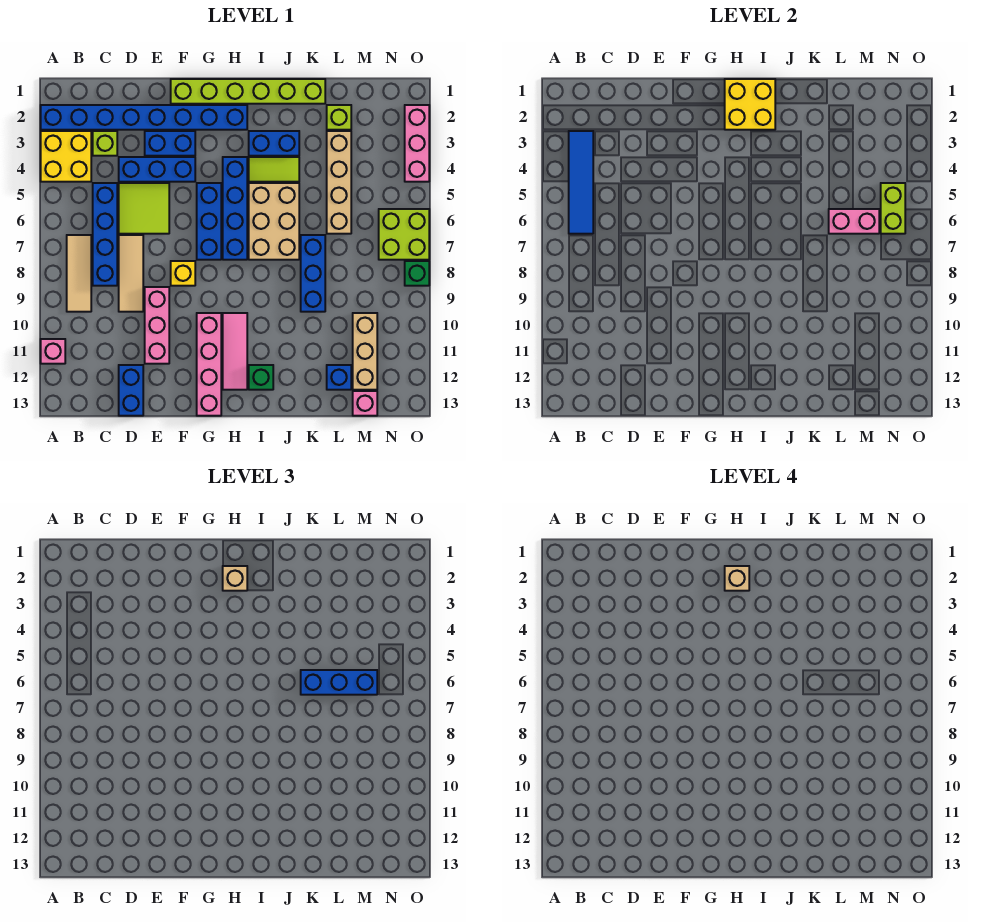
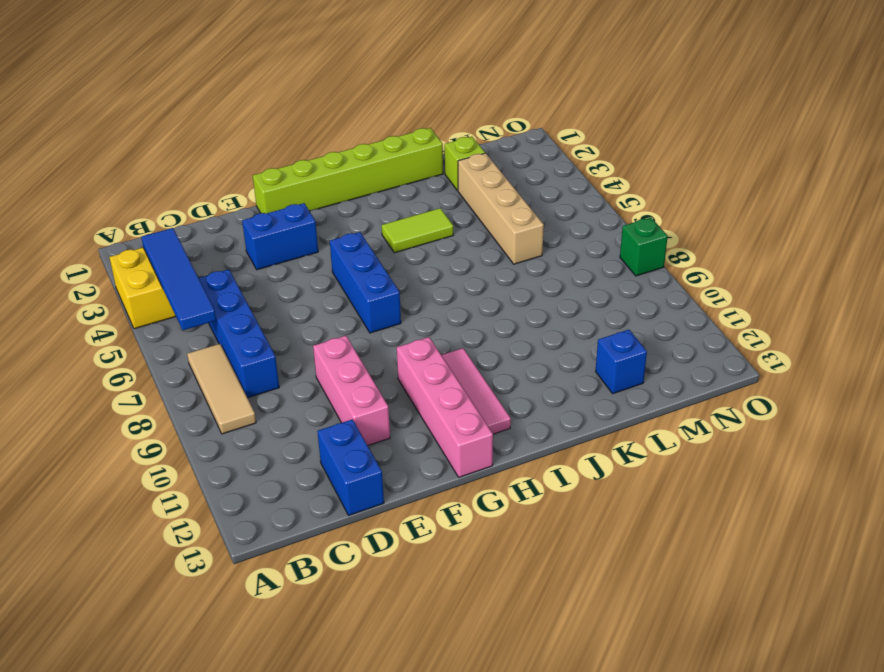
none -> blue brick A2:H2 level 1
none -> pink brick A11 level 1
none -> lime brick C3 level 1
none -> blue brick D4:F4 level 1

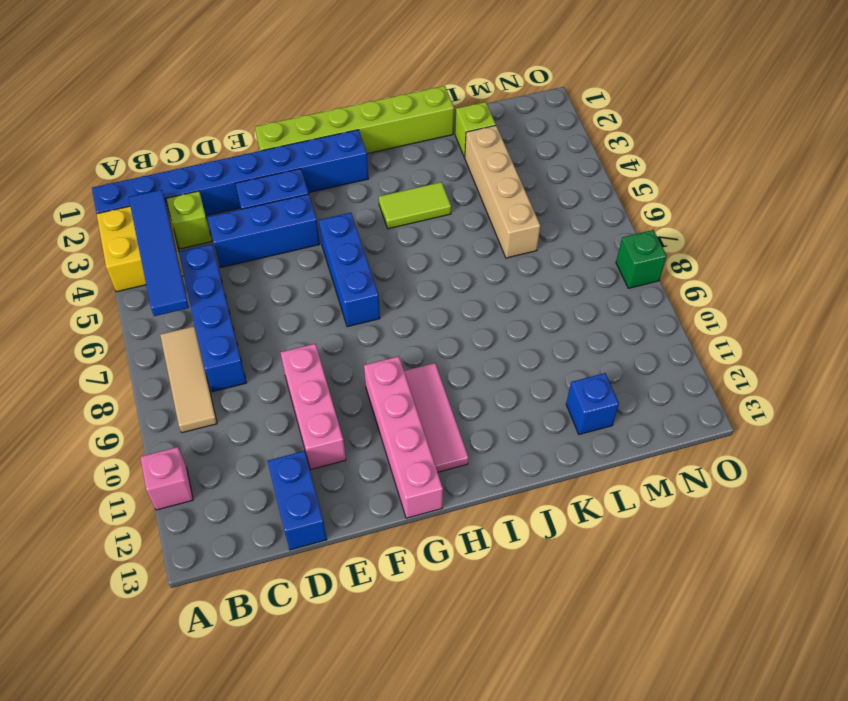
none -> lime tile D5:E6 level 1
none -> tan tile D7:D9 level 1
none -> yellow brick F8 level 1
none -> blue brick H4:H7 level 1

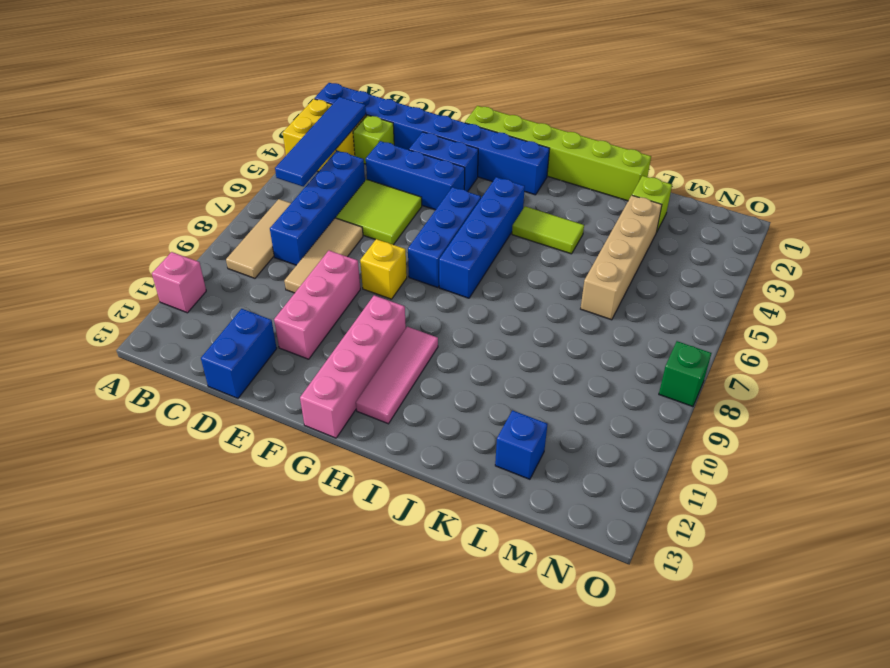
none -> blue brick I3:J3 level 1
none -> tan brick I5:J7 level 1
none -> green brick I12 level 1
none -> blue brick K7:K9 level 1

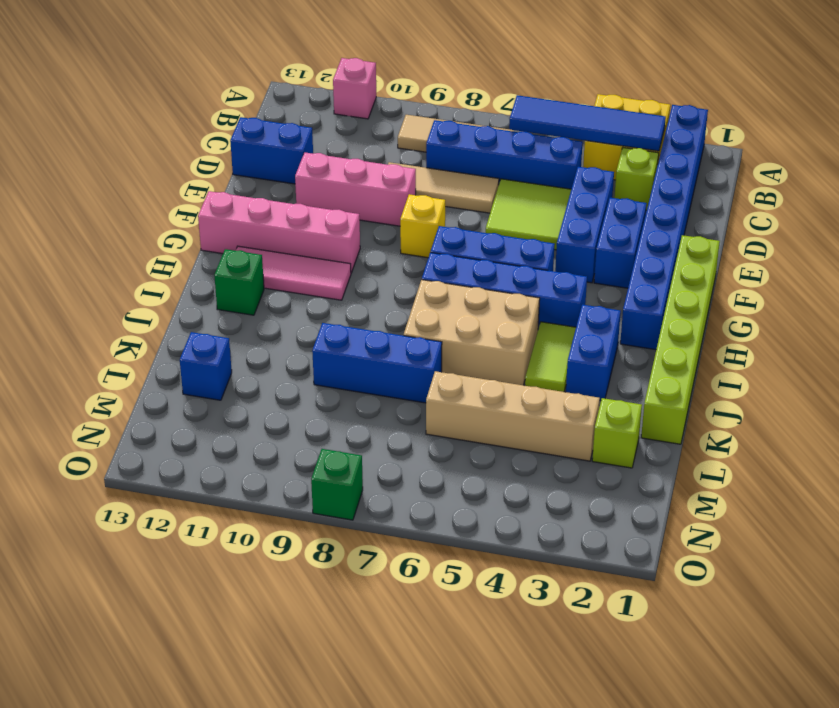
none -> tan brick M10:M12 level 1
none -> pink brick M13 level 1
none -> lime brick N6:O7 level 1
none -> pink brick O2:O4 level 1

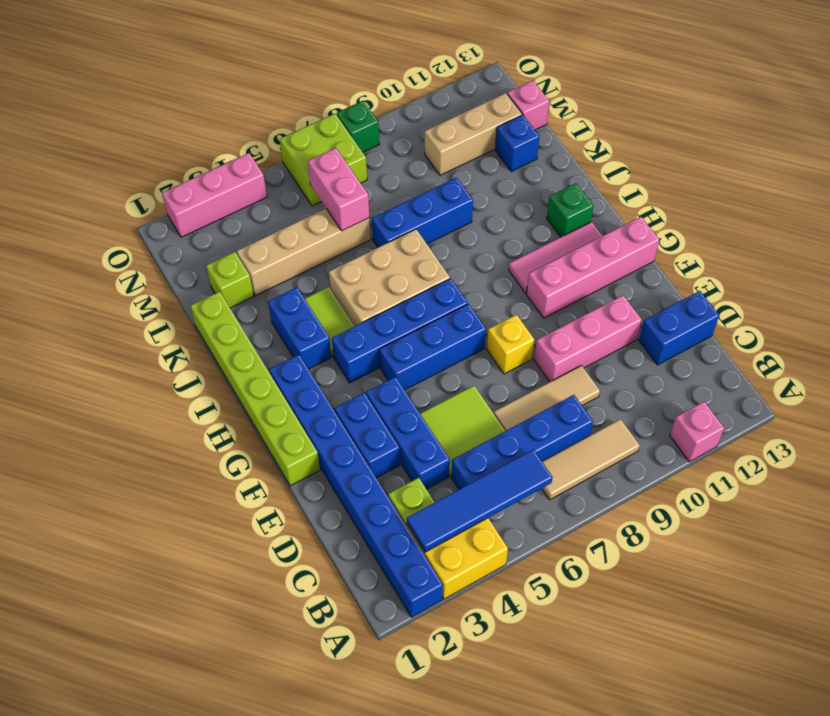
none -> yellow brick H1:I2 level 2
none -> lime brick N5:N6 level 2
none -> tan brick H2 level 3
none -> blue brick K6:M6 level 3

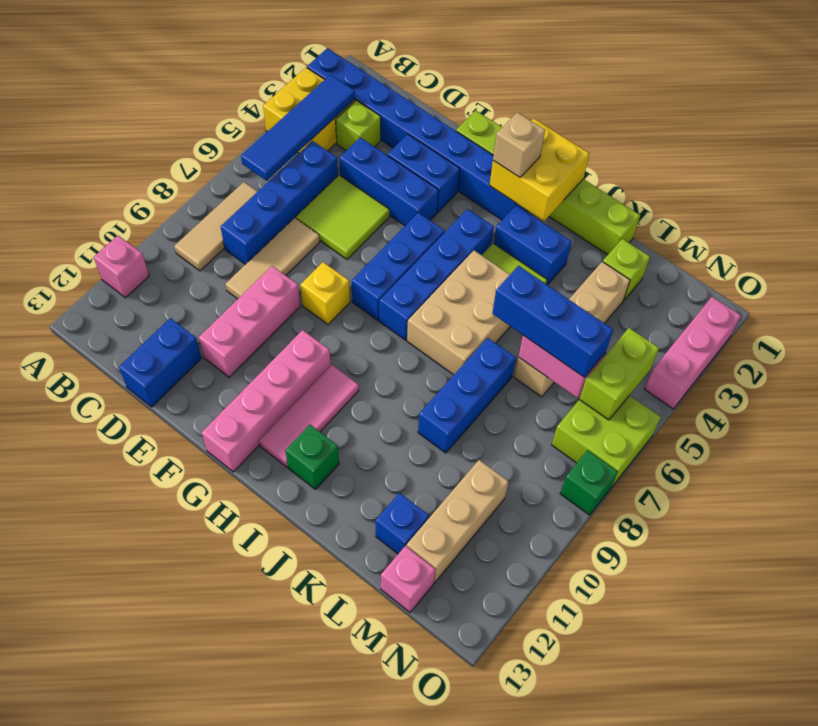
none -> tan brick H2 level 4

